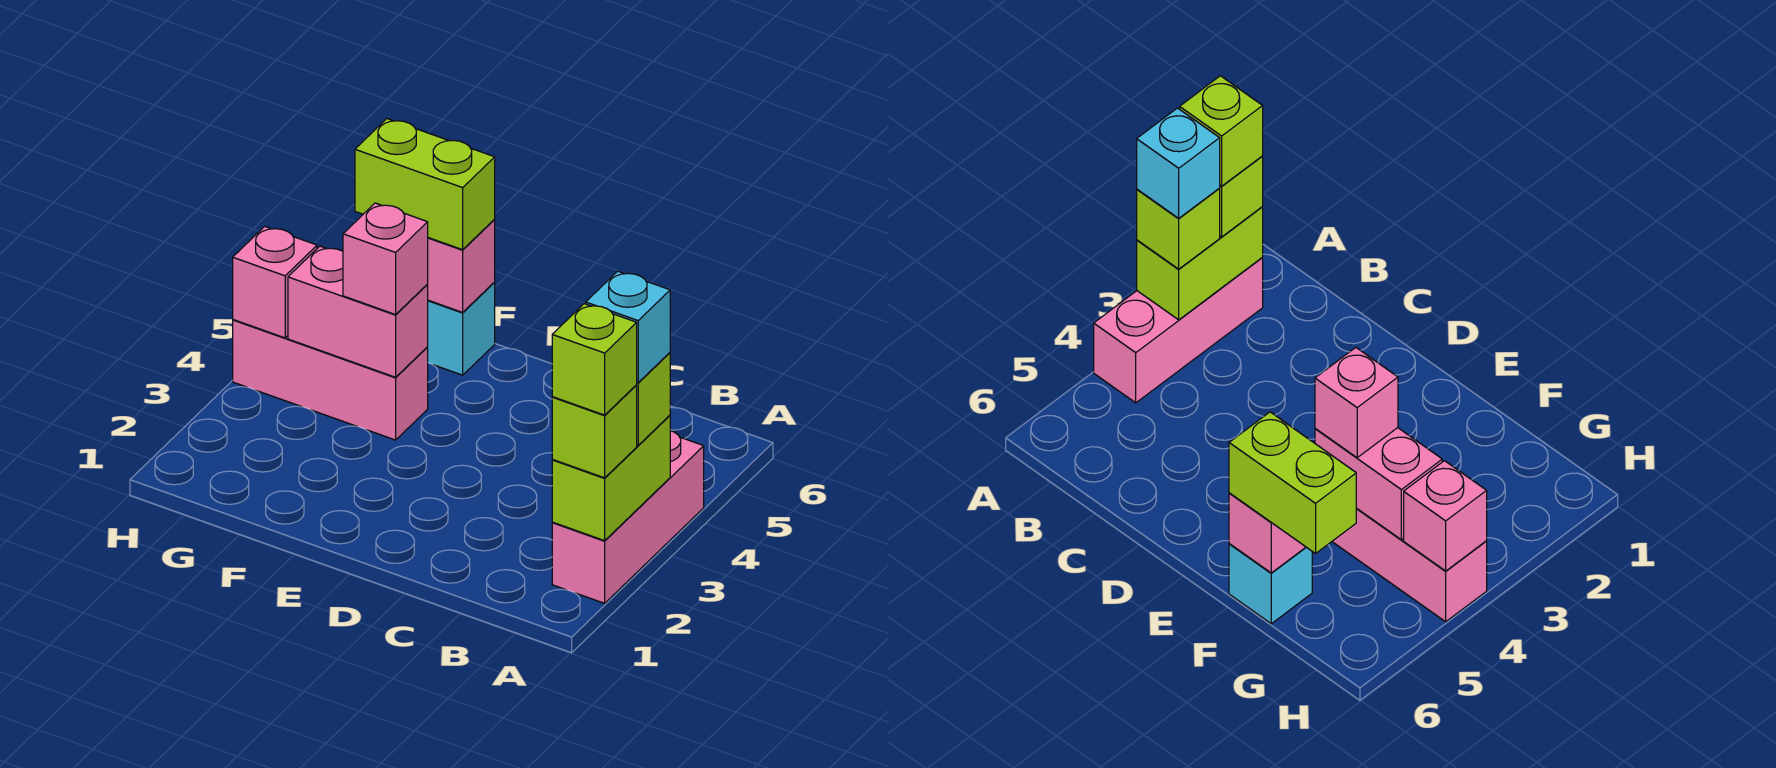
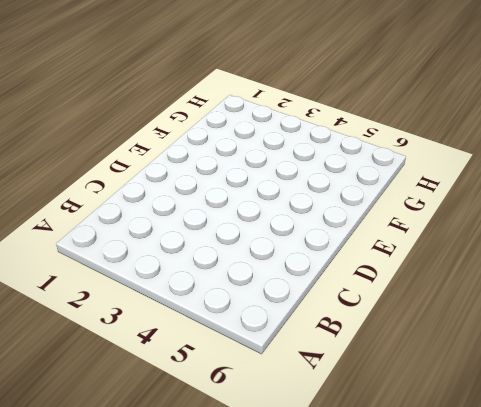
none -> pink brick A2:A4 level 1
none -> pink brick F4:H4 level 1
none -> cyan brick F6 level 1

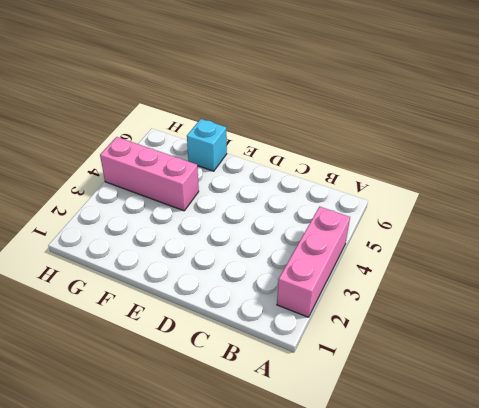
none -> lime brick A2:A3 level 2
none -> pink brick F4:G4 level 2
none -> pink brick F6 level 2

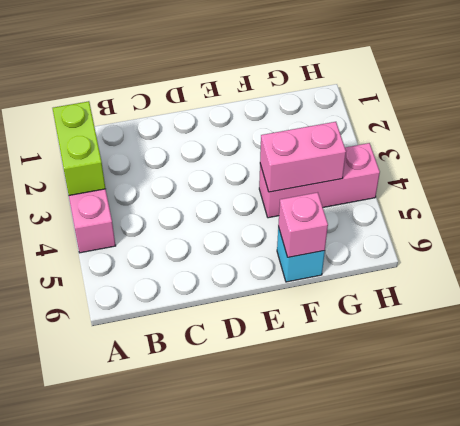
none -> pink brick H4 level 2
none -> lime brick A2 level 3
none -> lime brick A3 level 3

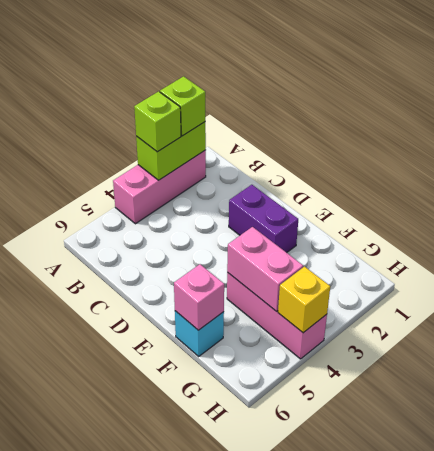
purple brick D2:E2 level 1 -> none
yellow brick H4 level 2 -> pink brick H4 level 2
none -> pink brick F4 level 3
none -> lime brick F6:G6 level 3
none -> lime brick A2 level 4

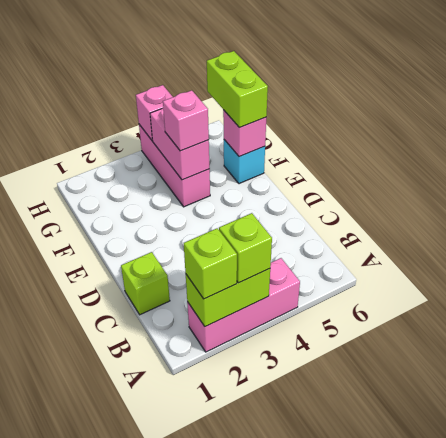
lime brick C1 level 1 -> lime brick A2 level 4
none -> cyan brick A3 level 4

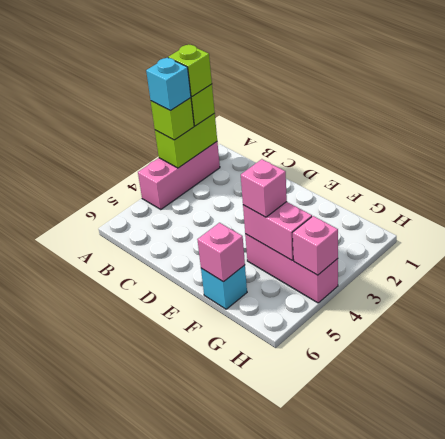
none -> lime brick F6:G6 level 3

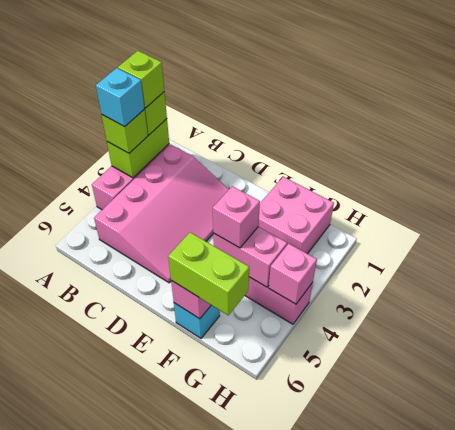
pink slope B2:D5 level 1 top B -> none
pink brick F1:G2 level 1 -> none

